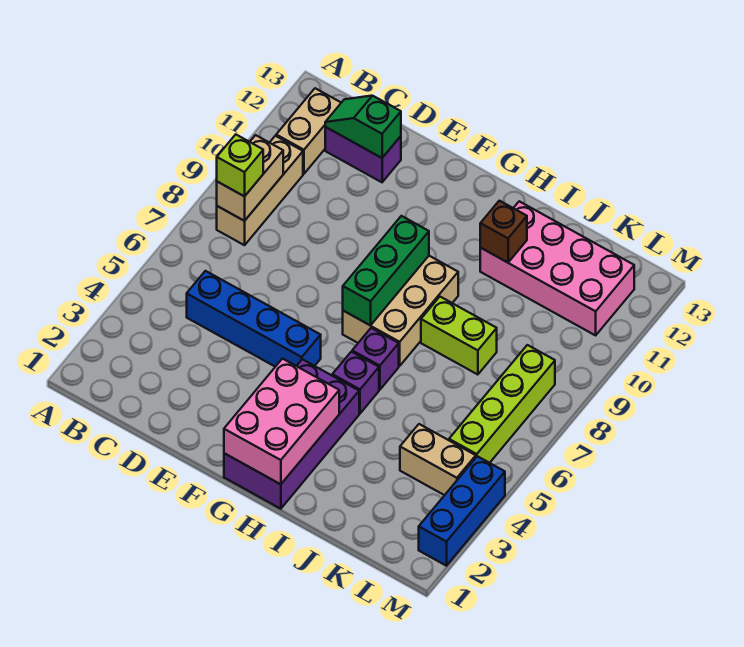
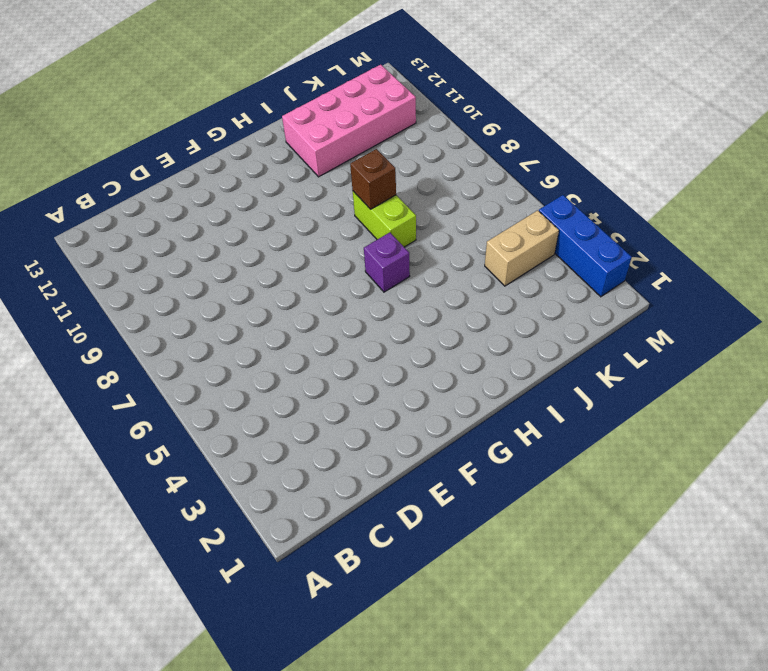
lime brick I7:I8 level 1 -> lime brick I8:J8 level 1
brown brick I8 level 2 -> brown brick I11 level 2
none -> tan brick B8:B10 level 1
none -> tan brick B11:B12 level 1
none -> blue brick C5:F5 level 1

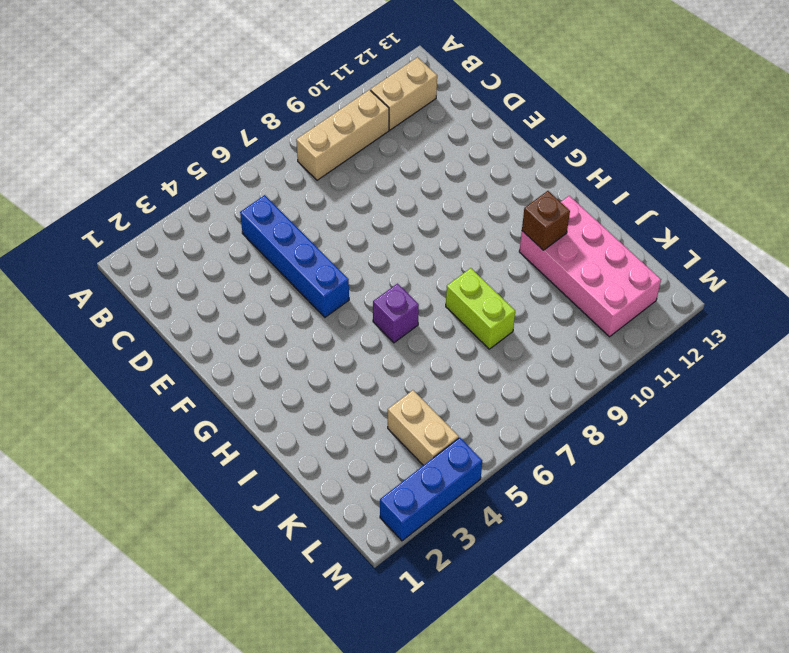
none -> purple brick C12:D12 level 1
none -> purple brick G1:H4 level 1
none -> tan brick G7:H9 level 1

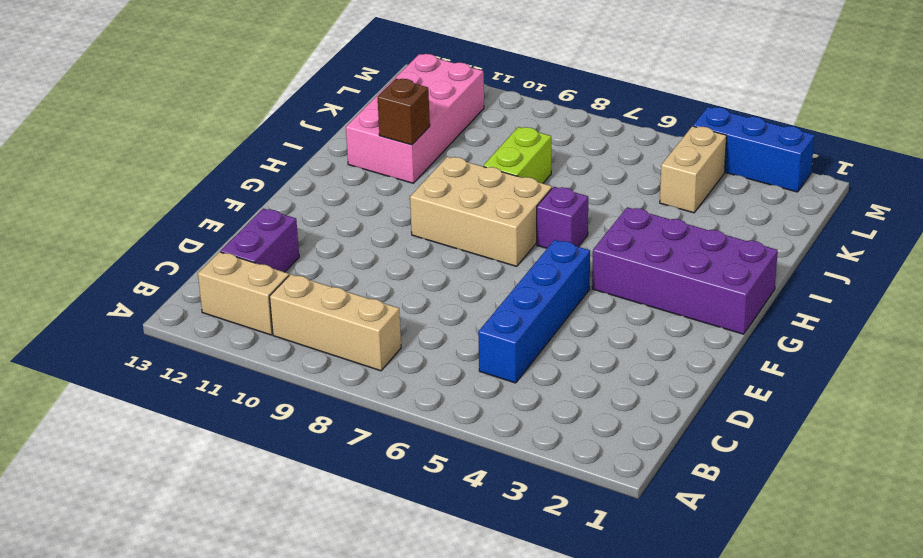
none -> purple brick H5 level 1
none -> lime brick L5:L8 level 1
none -> tan brick B8:B9 level 2

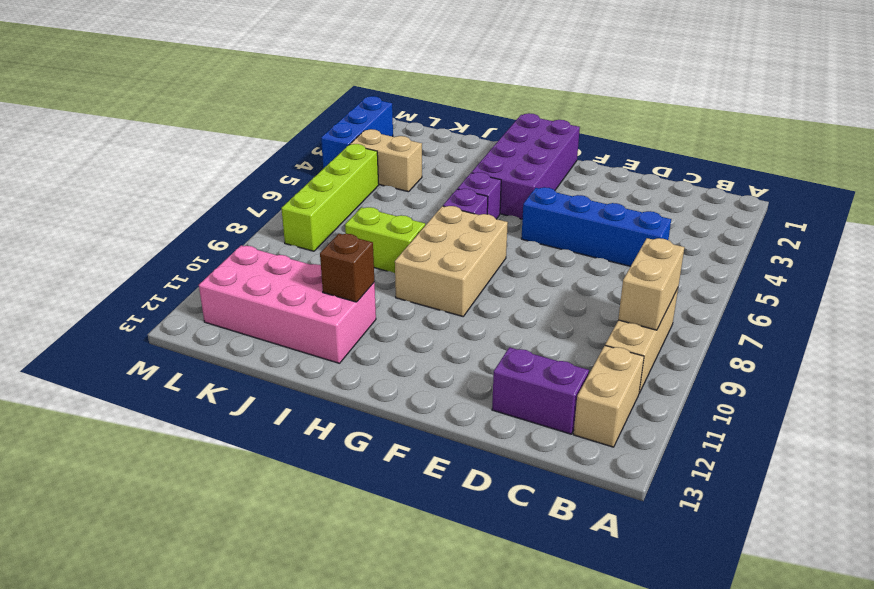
none -> green slope C12:D12 level 2 top D
none -> pink brick G1:H3 level 2
none -> green brick G7:G9 level 2

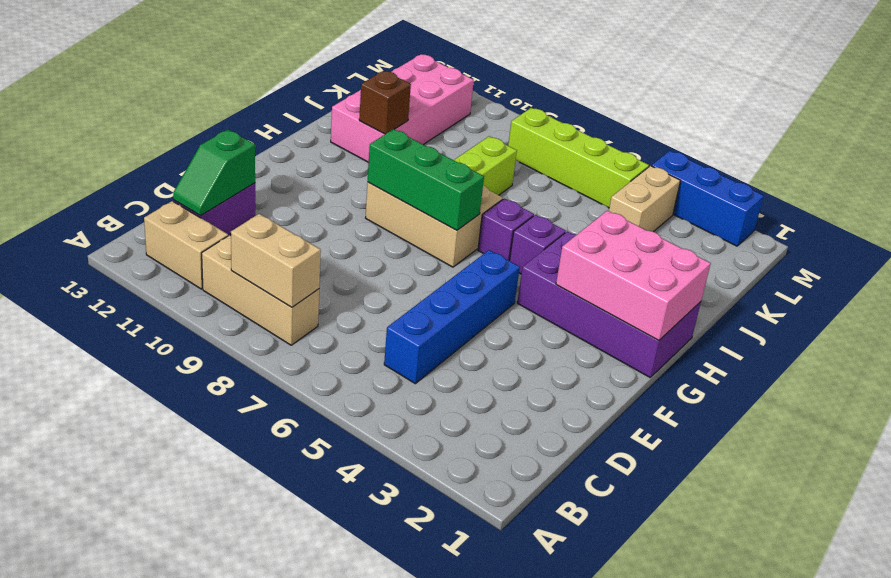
none -> lime brick B8 level 3

